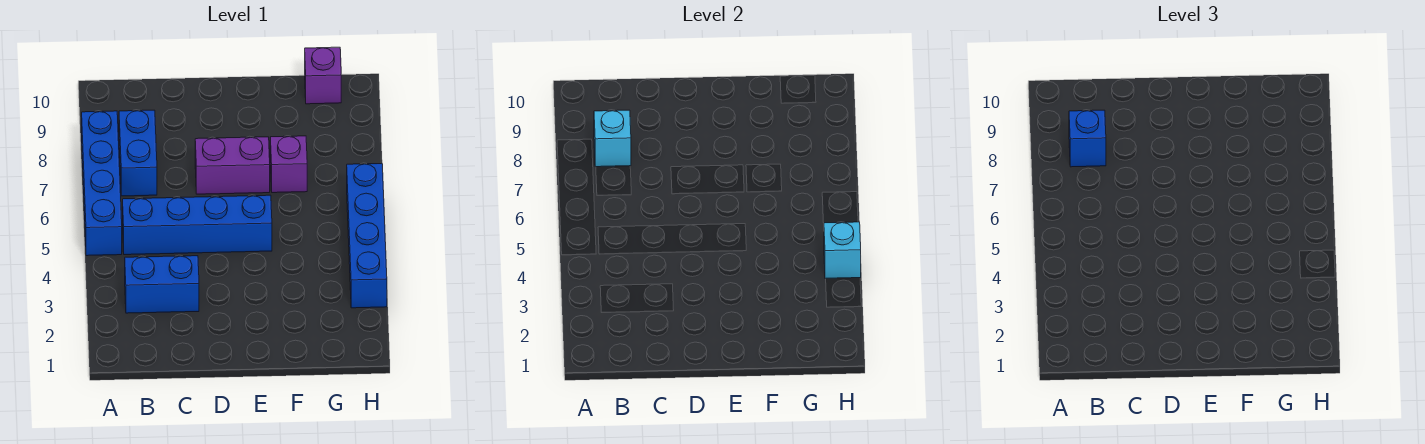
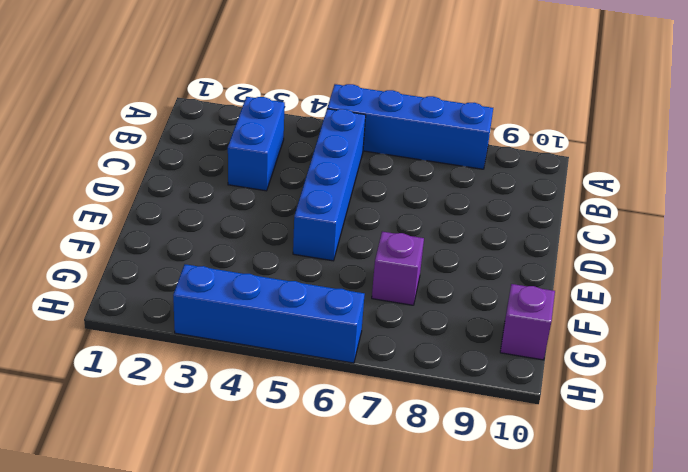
none -> blue brick B7:B8 level 1
none -> purple brick D7:E7 level 1

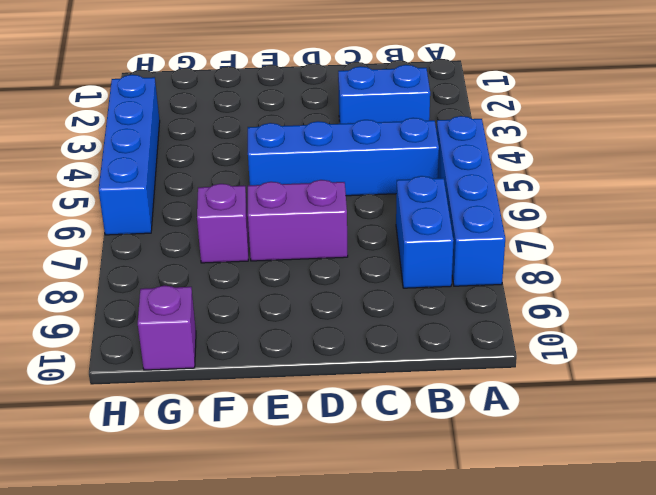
none -> cyan brick B8 level 2
none -> cyan brick H4 level 2

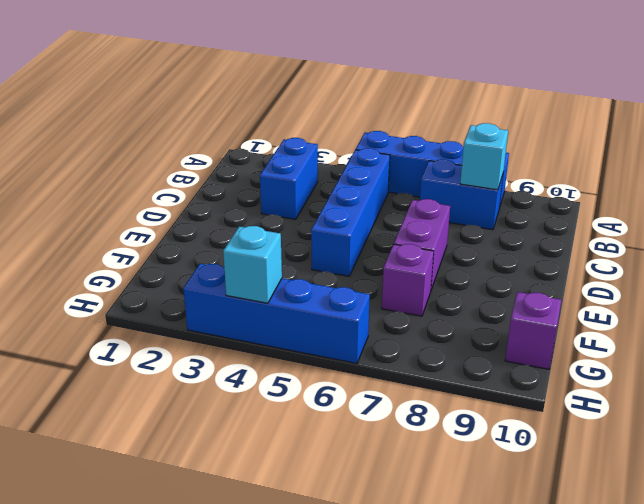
none -> blue brick B8 level 3

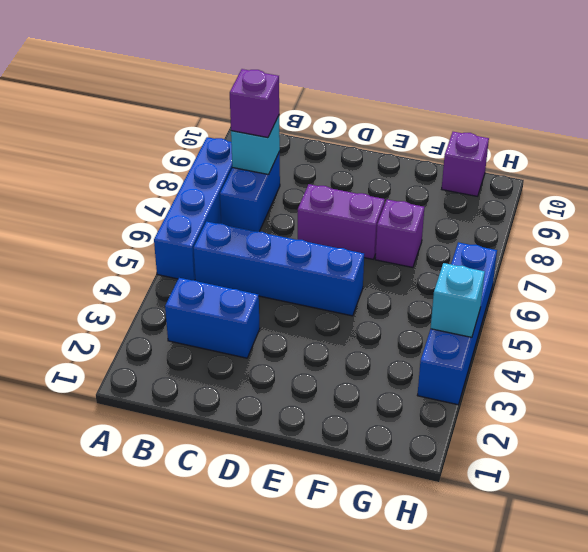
purple brick B8 level 3 -> blue brick B8 level 3

